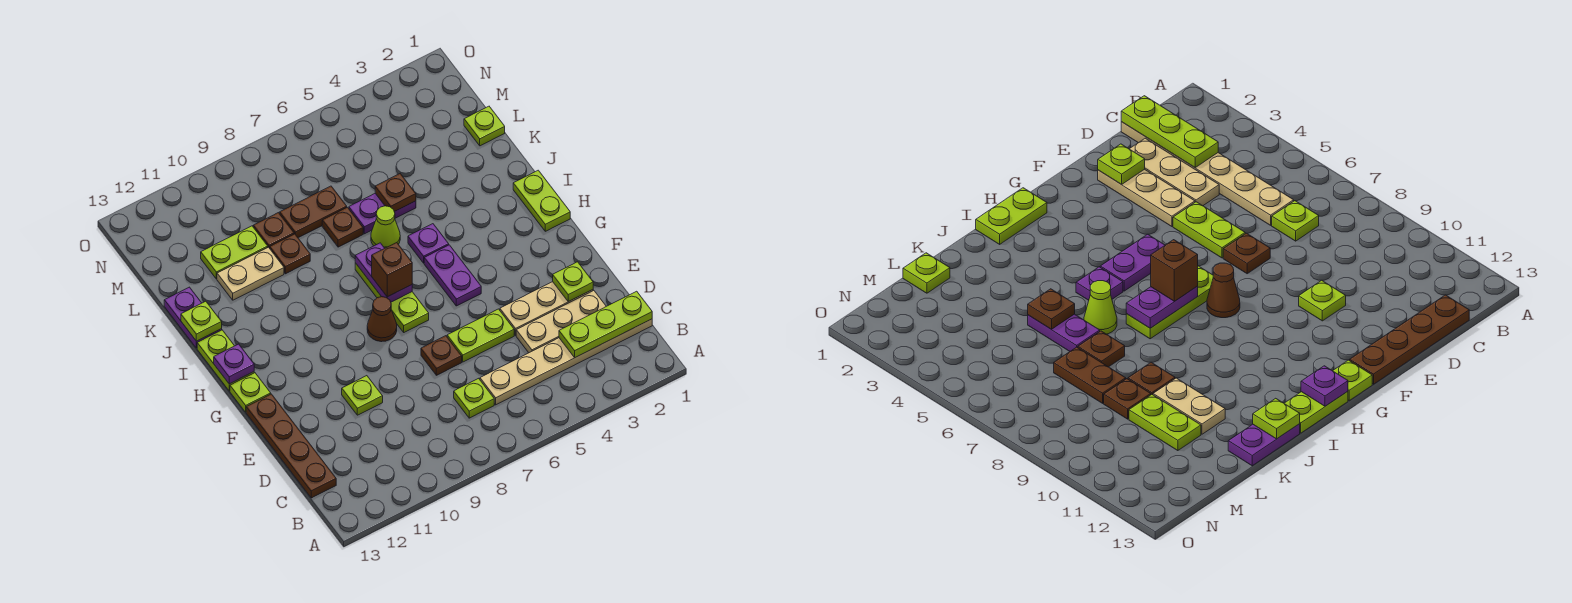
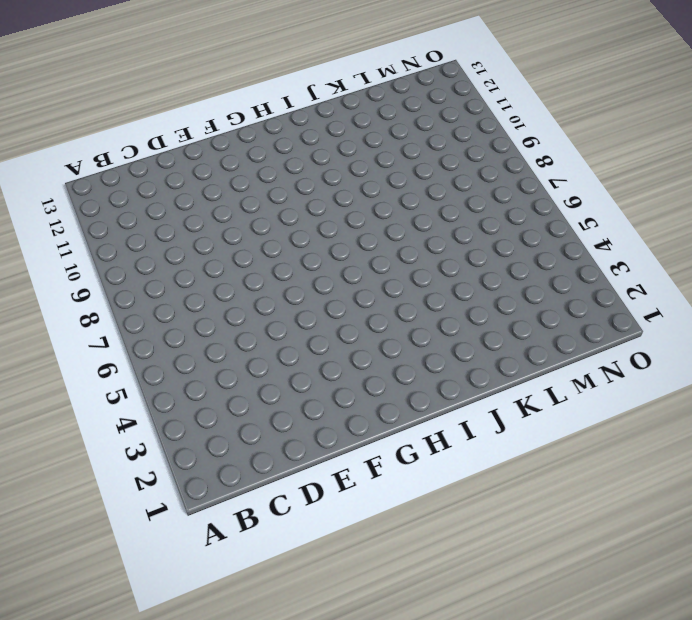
none -> tan plate C1:C6 level 1
none -> lime plate C7 level 1
none -> brown plate C13:F13 level 1
none -> tan plate D2:D4 level 1

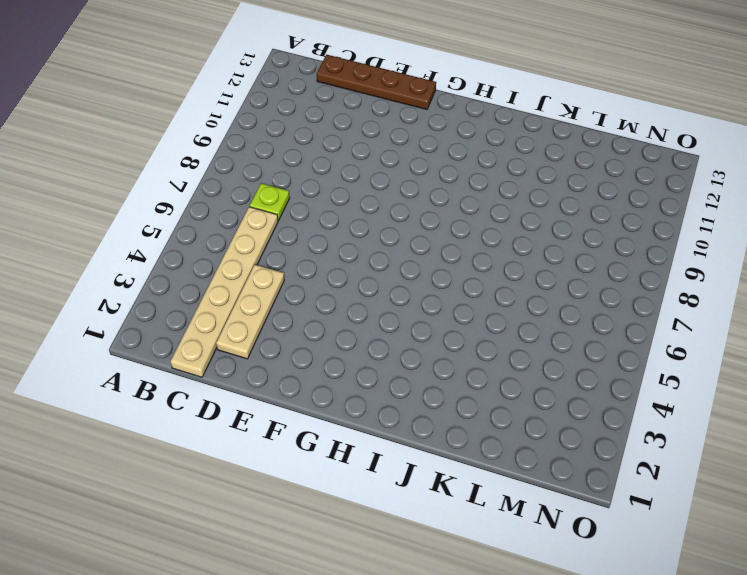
none -> tan plate E2:E4 level 1
none -> lime plate E5:E6 level 1
none -> brown plate E7 level 1
none -> lime plate E10 level 1

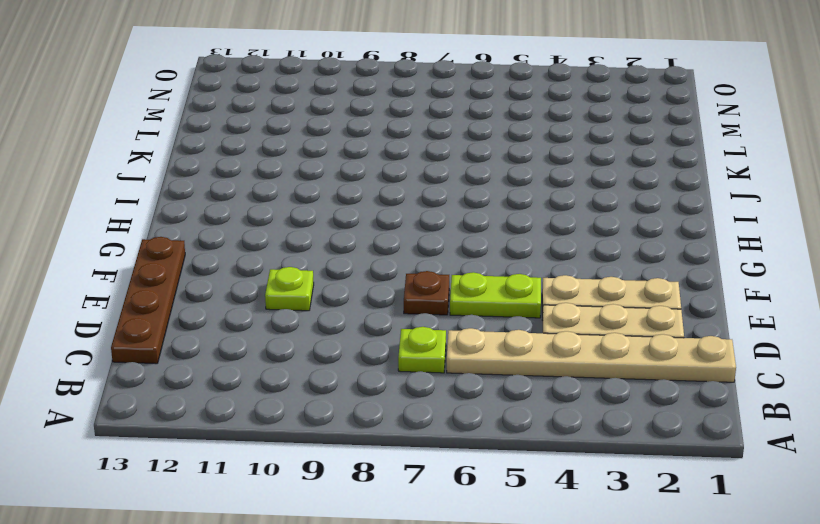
none -> purple plate G5:H5 level 1
none -> lime plate G7:I7 level 1
none -> brown cone G8 level 1
none -> lime plate G13 level 1

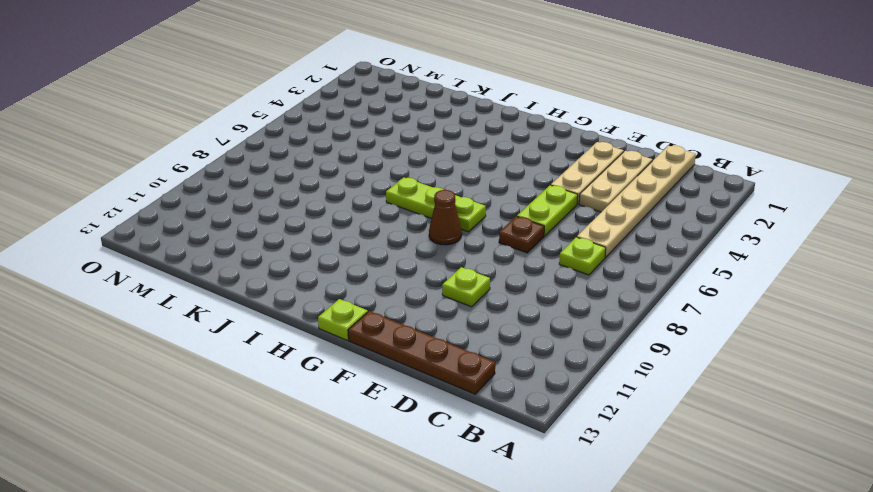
none -> purple plate G5:H5 level 1
none -> lime plate H1:I1 level 1
none -> lime plate H13:I13 level 1
none -> purple plate I5 level 1

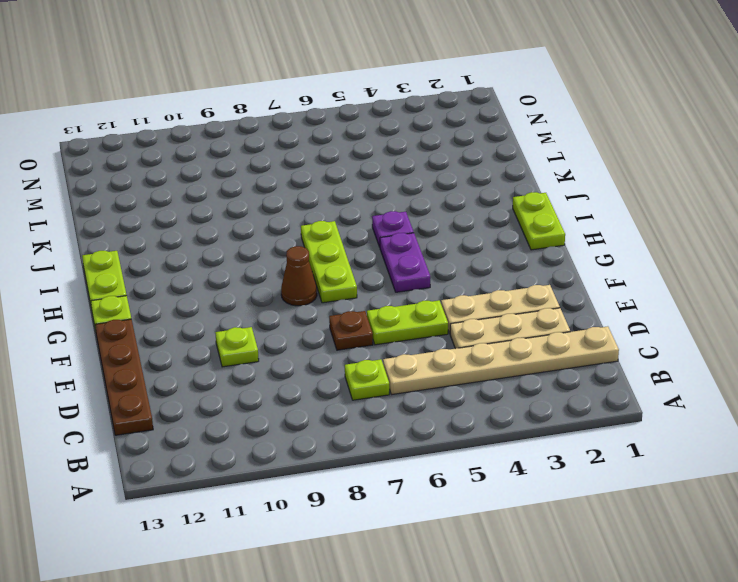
none -> lime cone J6 level 1
none -> purple plate J13:K13 level 1
none -> purple plate K5:K6 level 1
none -> brown plate K7 level 1

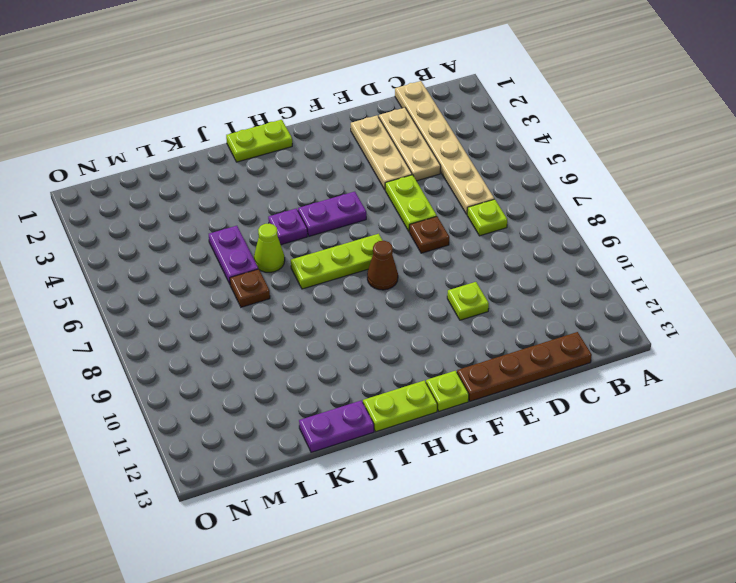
none -> brown plate K9 level 1
none -> tan plate K10:K11 level 1
none -> lime plate L1 level 1
none -> brown plate L7:L8 level 1

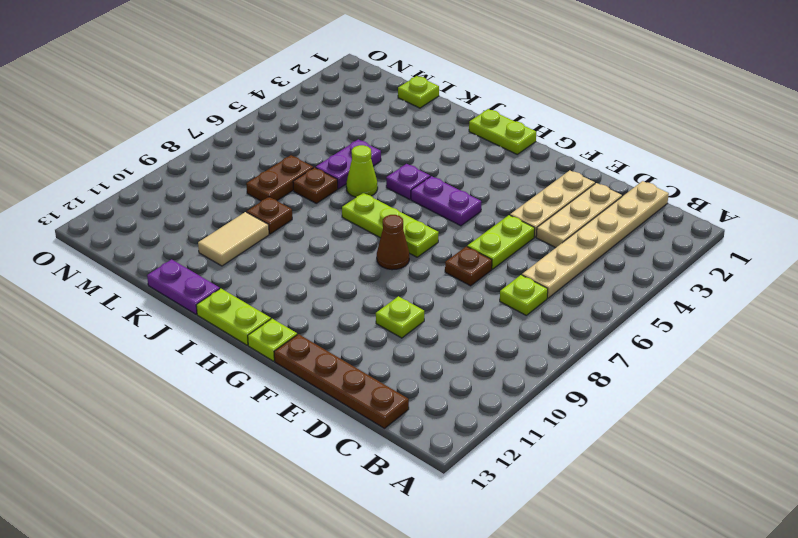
tan tile K10:K11 level 1 -> tan plate K10:K11 level 1
none -> brown plate L9 level 1
none -> lime plate L10:L11 level 1
none -> lime plate C1:C3 level 2
none -> lime plate E2 level 2

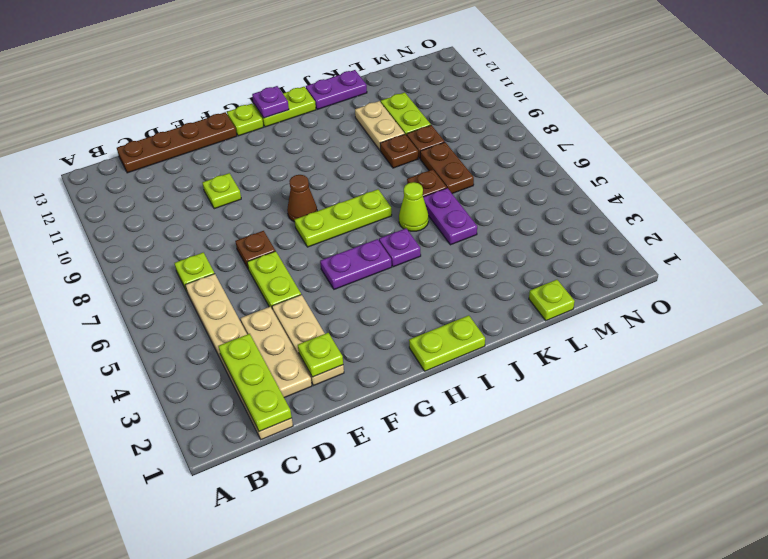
none -> purple plate H7:I7 level 2
none -> lime plate J13 level 2
none -> brown plate K5 level 2
none -> brown brick H7 level 3

